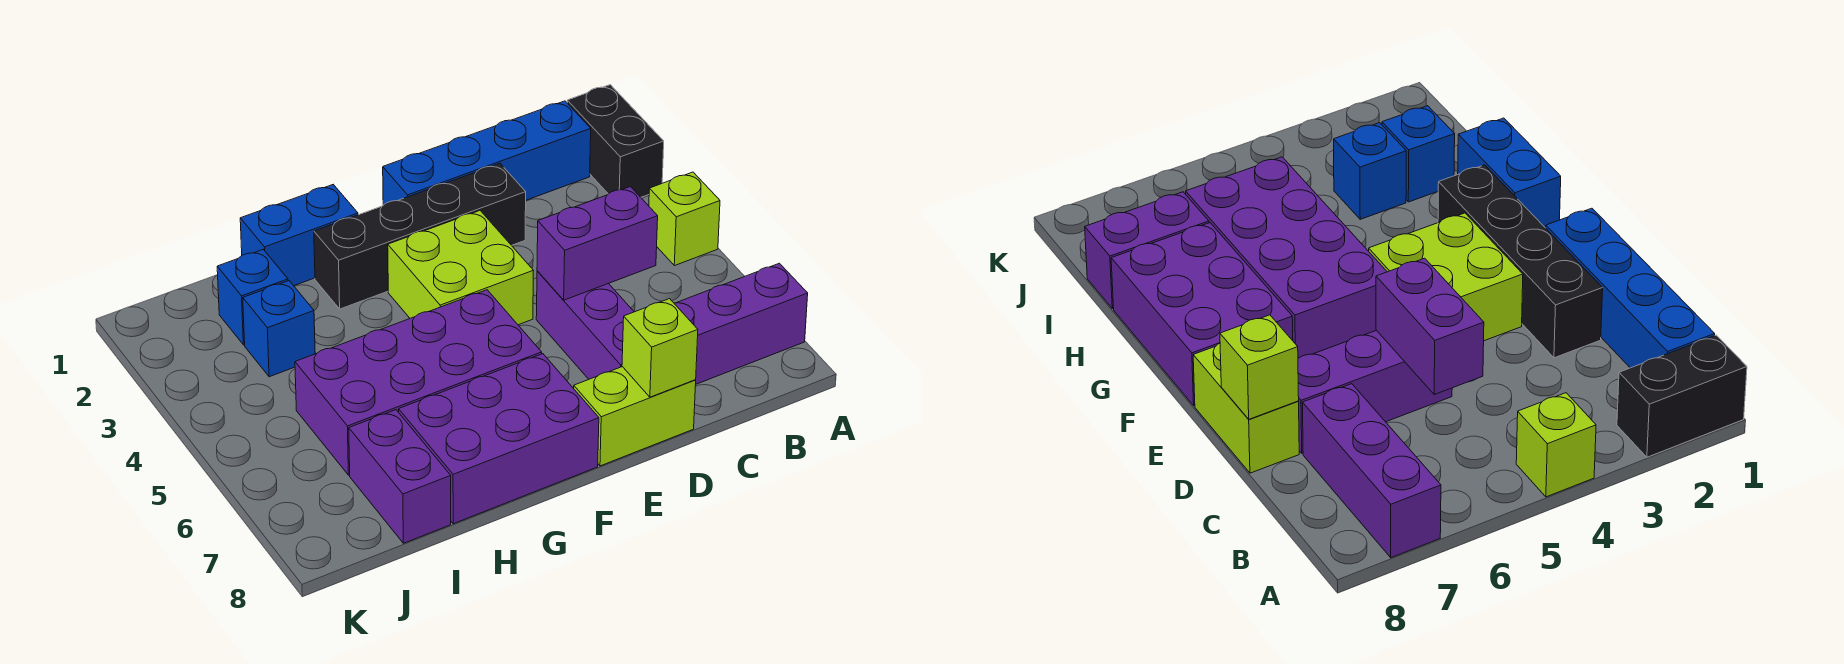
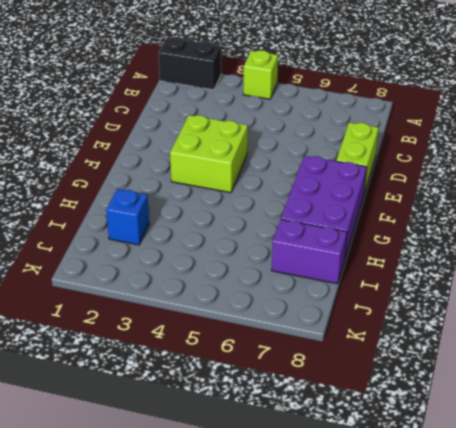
none -> purple brick A7:C7 level 1
none -> blue brick B1:E1 level 1
none -> black brick D2:G2 level 1

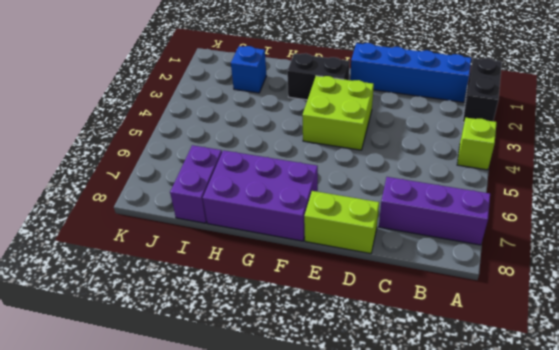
black brick F2:G2 level 1 -> black brick D2:G2 level 1
none -> purple brick D5:D7 level 1
none -> purple brick F5:I6 level 1
none -> blue brick G1:H1 level 1

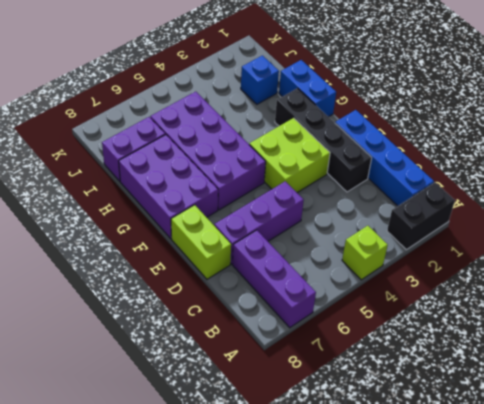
none -> blue brick I3 level 1
none -> purple brick C5:D5 level 2
none -> lime brick D8 level 2

